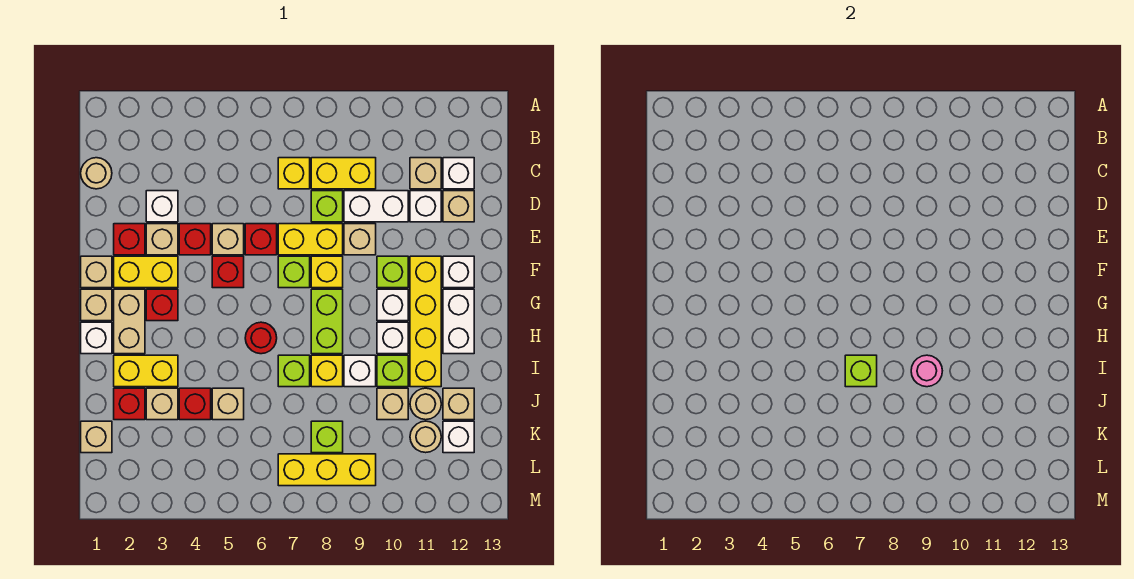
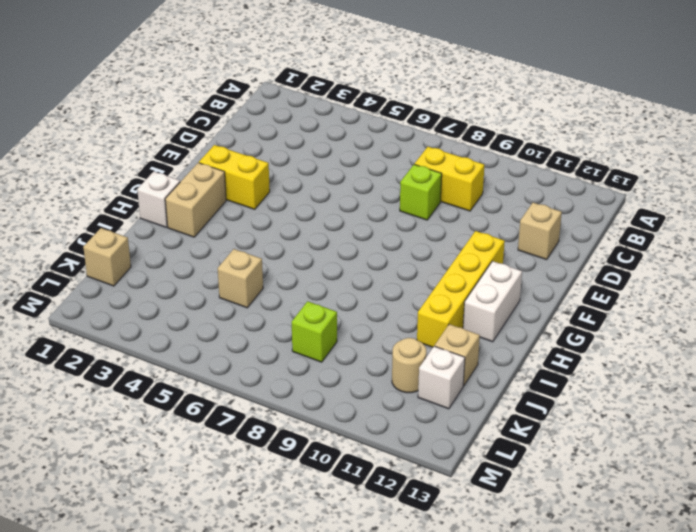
none -> tan round brick C1 level 1
none -> yellow brick C7 level 1
none -> tan brick C11 level 1
none -> white brick C12 level 1

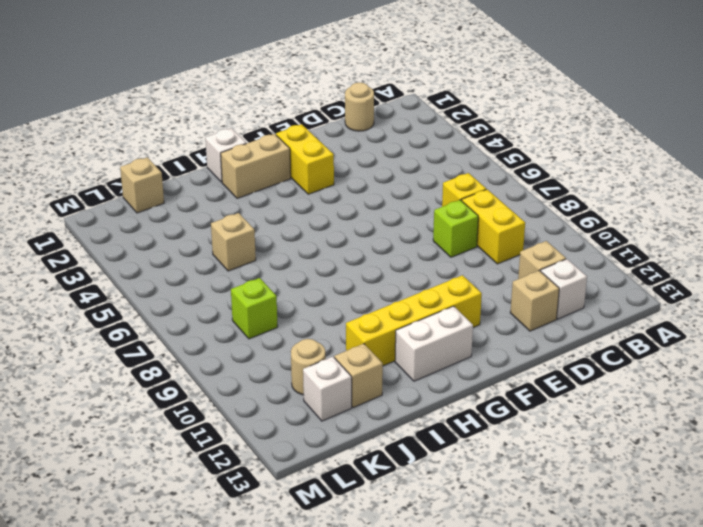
none -> white brick D3 level 1
none -> white brick D9:D10 level 1
none -> white brick D11 level 1
none -> red brick E2 level 1

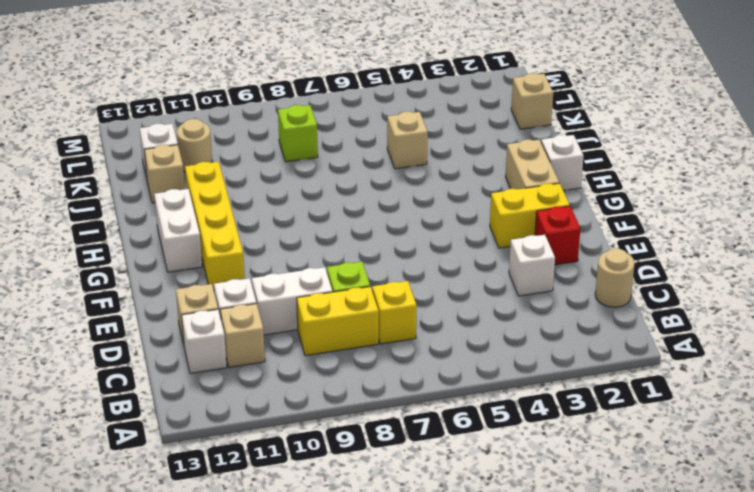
none -> tan brick E3 level 1
none -> red brick E4 level 1
none -> tan brick E5 level 1
none -> red brick E6 level 1

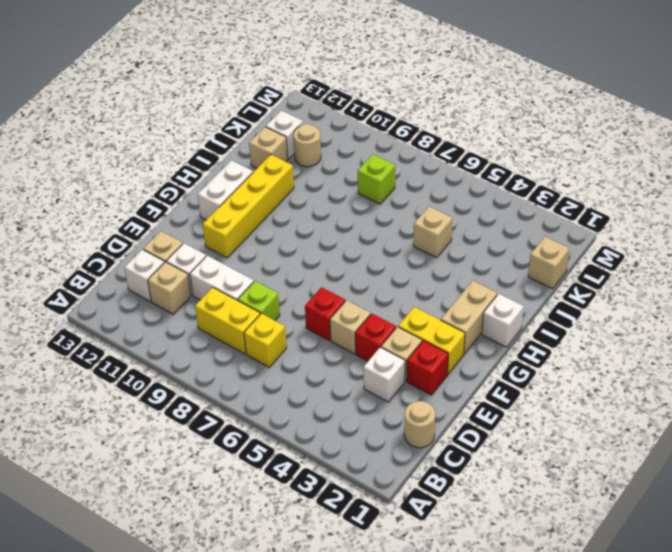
none -> yellow brick E7:E8 level 1
none -> tan brick E9 level 1
none -> tan brick F1 level 1
none -> red brick F5 level 1

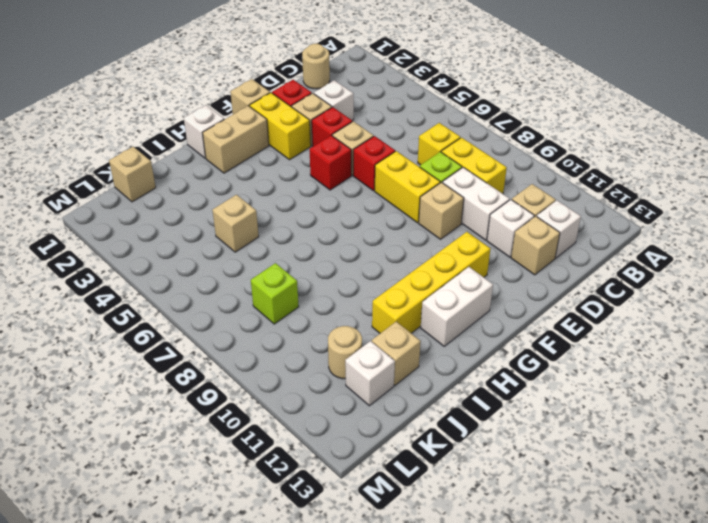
none -> lime brick F7 level 1
none -> yellow brick F8 level 1
none -> lime brick F10 level 1
none -> white brick F12 level 1

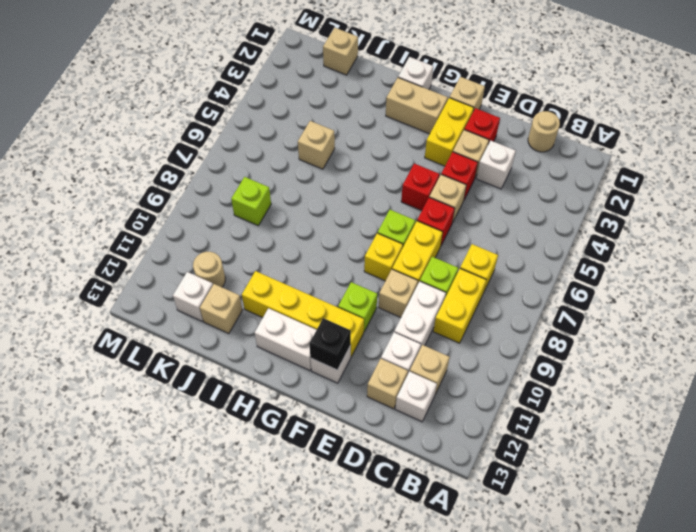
black brick F12 level 2 -> none
none -> tan brick G1 level 1
none -> red brick G3 level 1
none -> lime brick G8:H8 level 1
none -> white brick G10 level 1

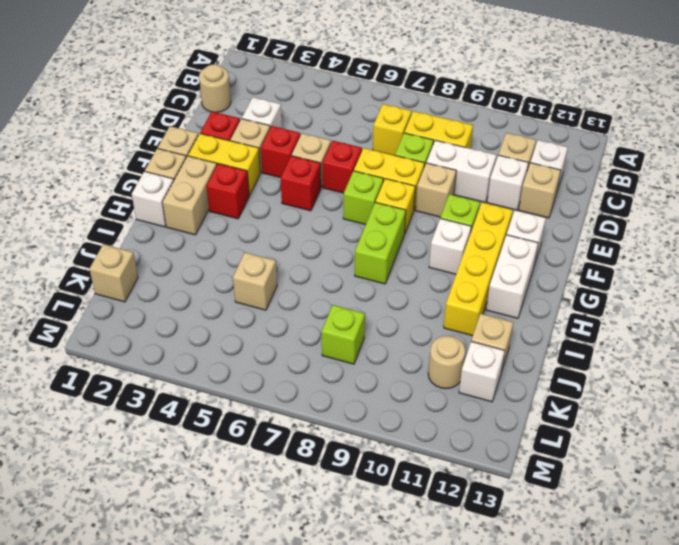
none -> red round brick H6 level 1
none -> white brick H10 level 1
none -> yellow brick I2:I3 level 1
none -> lime brick I7 level 1

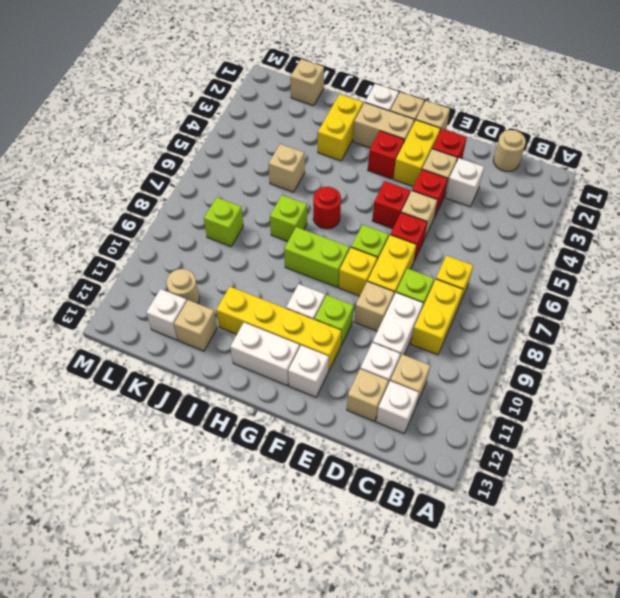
none -> white brick H10 level 1
none -> yellow brick I8 level 1
none -> white brick I9 level 1
none -> lime brick I10 level 1

